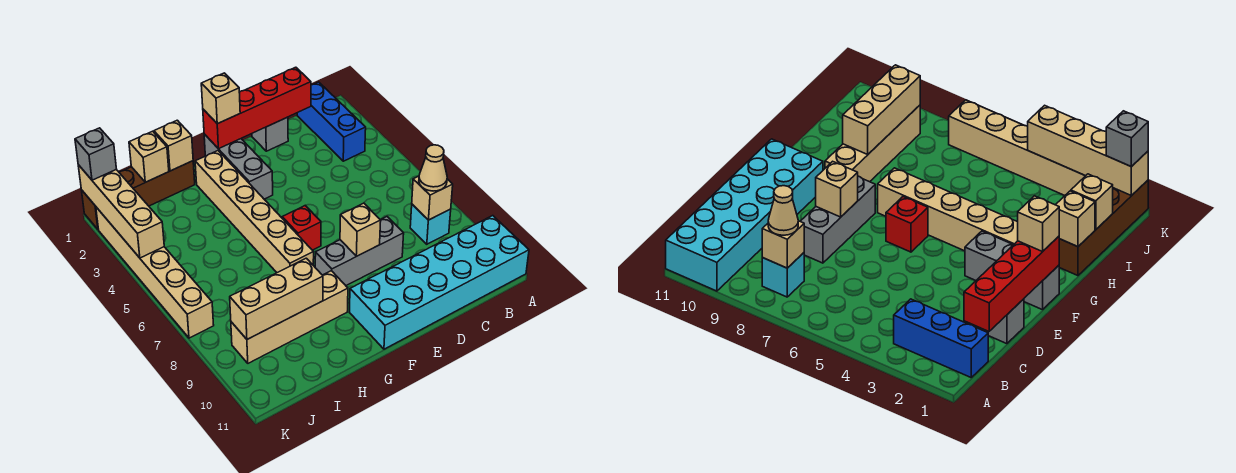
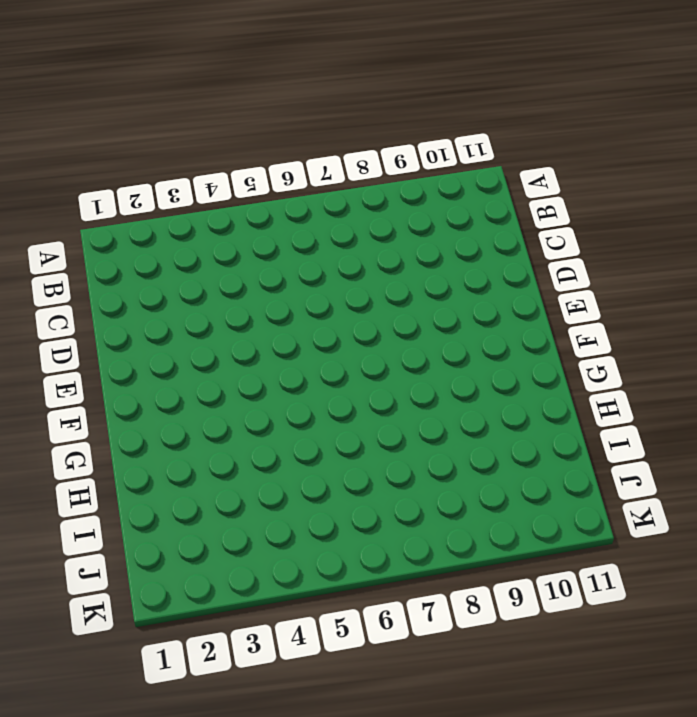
none -> cyan brick A10:F11 level 1
none -> blue brick B1:B3 level 1
none -> cyan brick B8 level 1

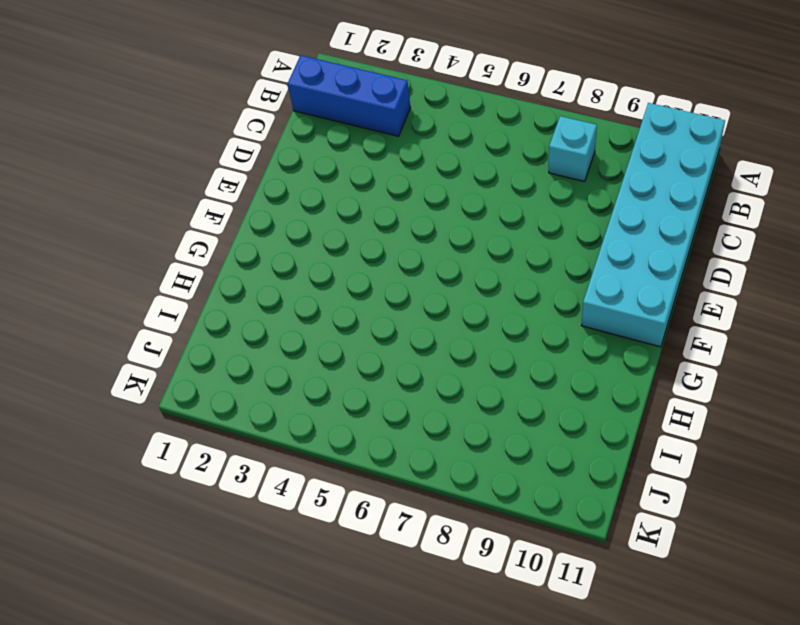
none -> grey brick D1 level 1
none -> grey brick D8:F8 level 1
none -> grey brick F1:F3 level 1

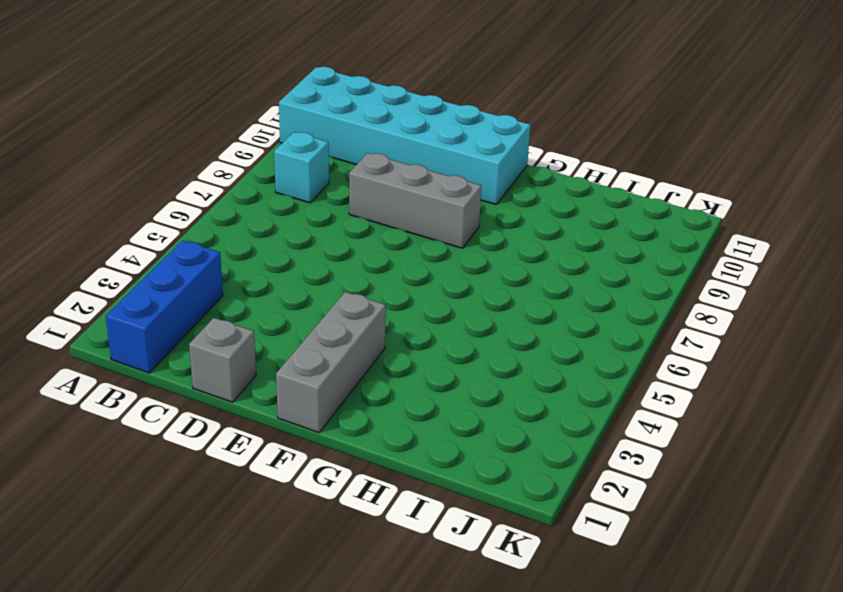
none -> red brick F6 level 1
none -> tan brick G2:G7 level 1
none -> tan brick G9:J9 level 1

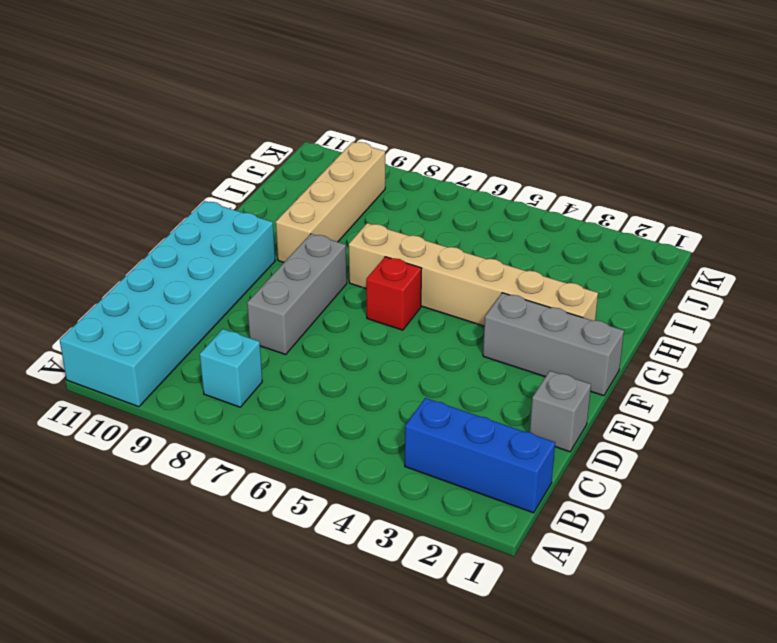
none -> brown brick H1:K1 level 1
none -> tan brick K2:K7 level 1
none -> tan brick B8 level 2

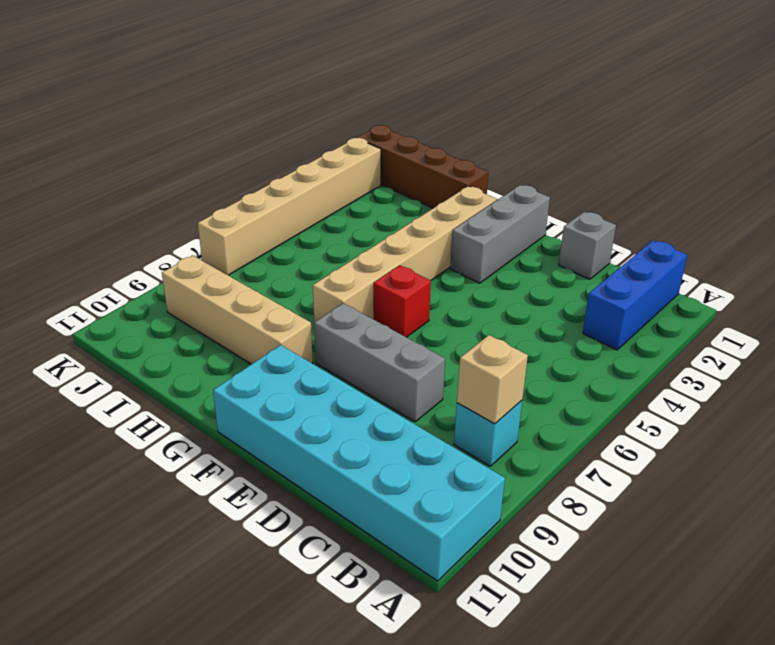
none -> red brick C1:F1 level 2
none -> tan brick E8 level 2
none -> tan brick H1 level 2

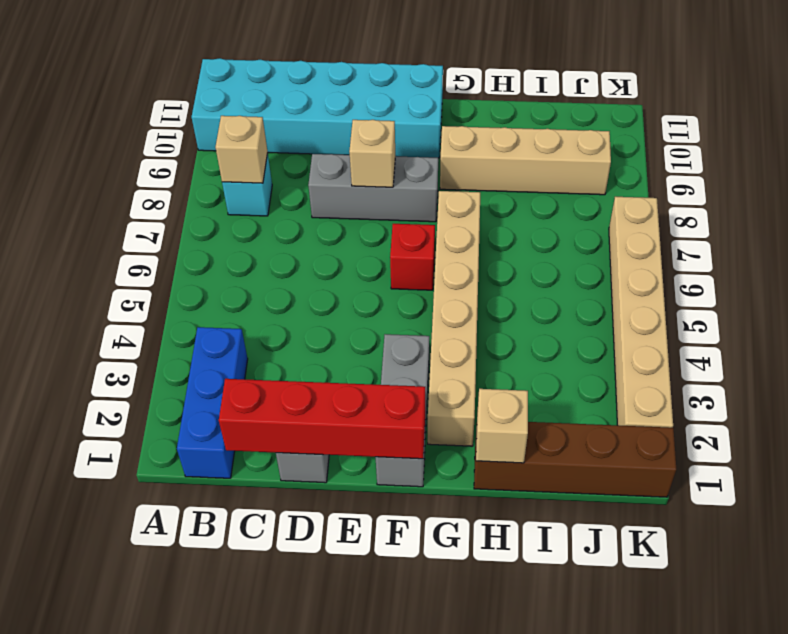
none -> tan brick H9:J9 level 2
none -> tan brick I1 level 2
none -> tan brick K1:K4 level 2

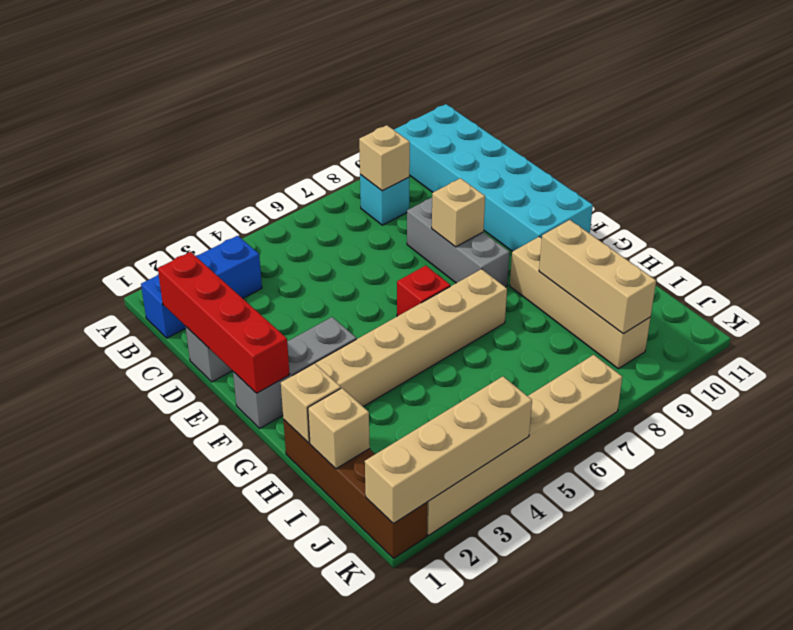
none -> tan cone B8 level 3
none -> tan brick F1 level 3
none -> grey brick K1 level 3

